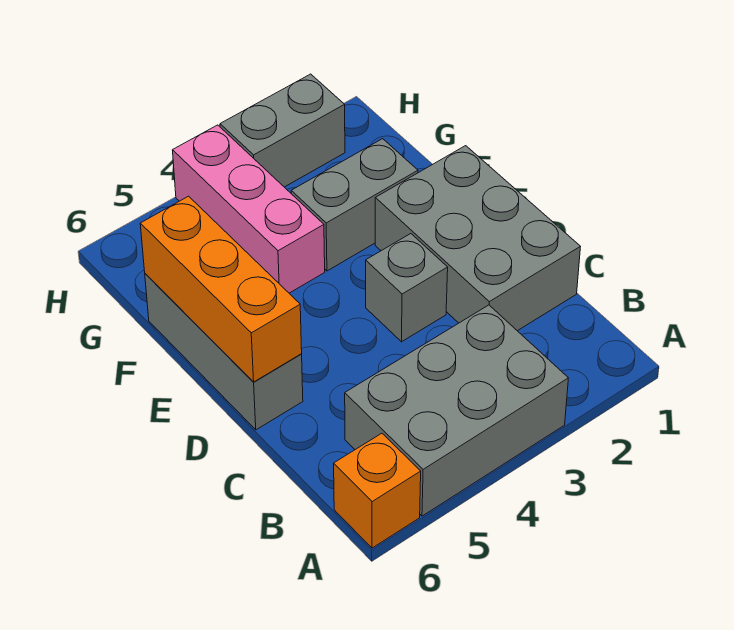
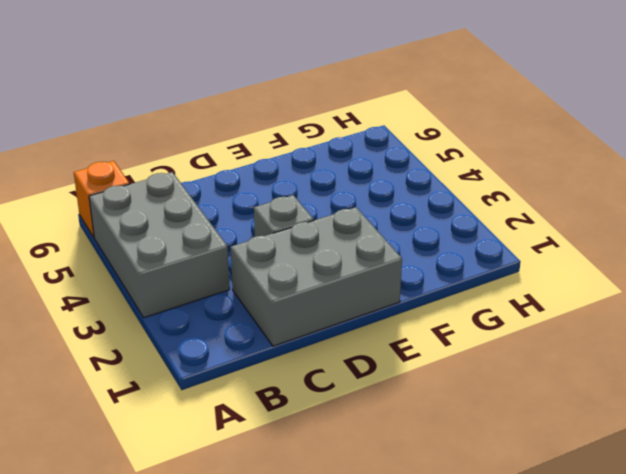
none -> grey brick D6:F6 level 1
none -> grey brick F2:F3 level 1

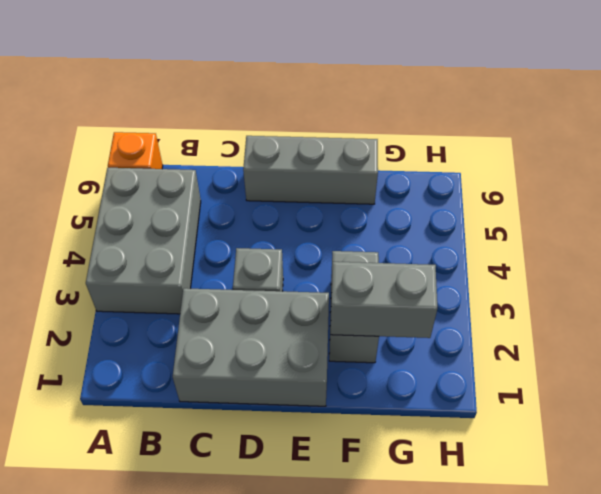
grey brick F2:G2 level 2 -> grey brick H2:H3 level 1
none -> pink brick F4:H4 level 1
none -> orange brick D6:F6 level 2

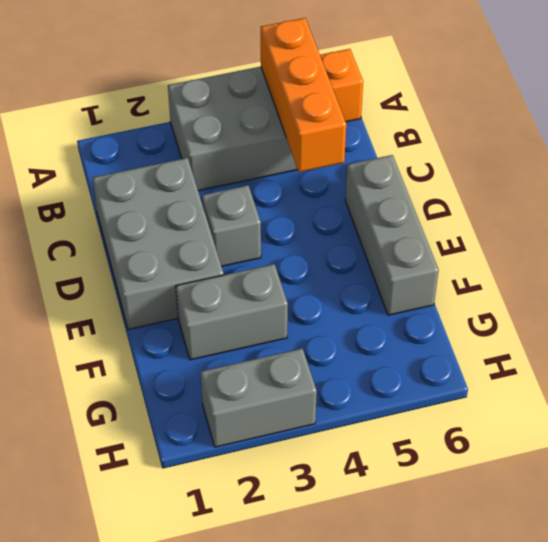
orange brick A5:C5 level 2 -> orange brick D6:F6 level 2
none -> pink brick F4:H4 level 1

